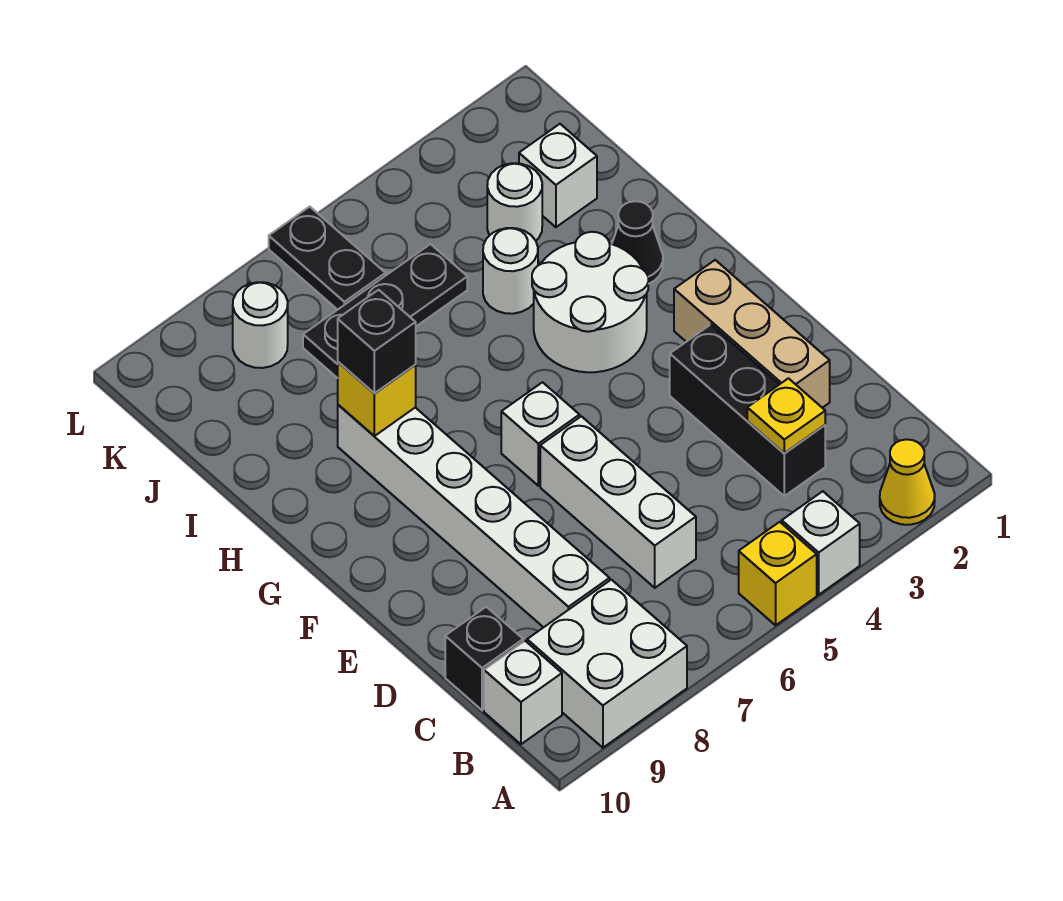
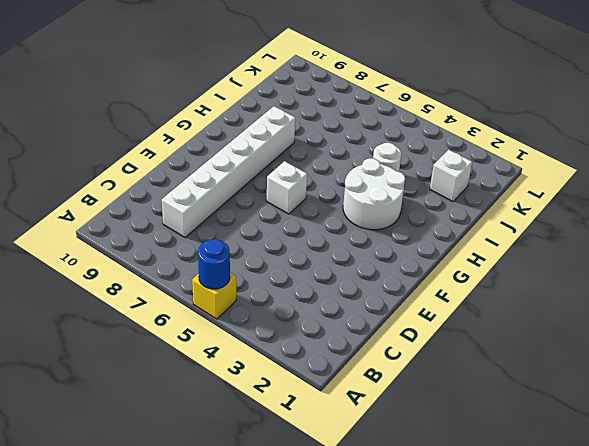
blue round brick A5 level 2 -> none
none -> yellow cone A2 level 1
none -> white brick A4 level 1
none -> white brick A8:B9 level 1

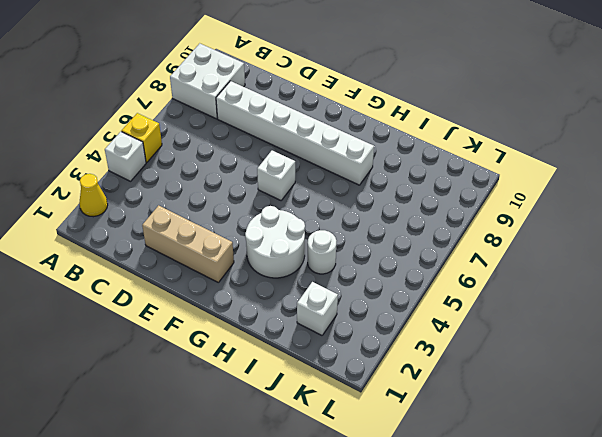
none -> white brick B10 level 1
none -> black brick C3:E3 level 1
none -> white brick C6:E6 level 1

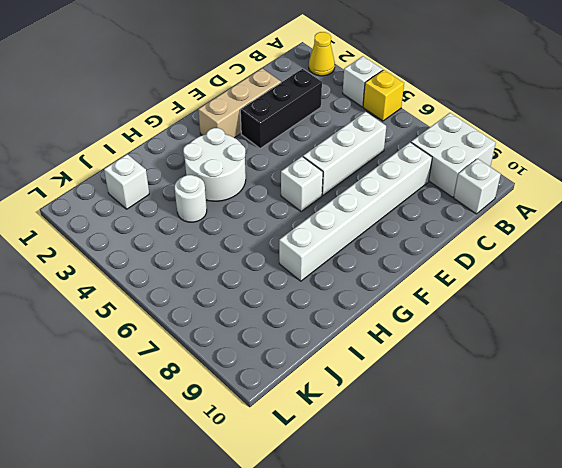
none -> black brick C10 level 1
none -> black cone H2 level 1
none -> white round brick J3 level 1

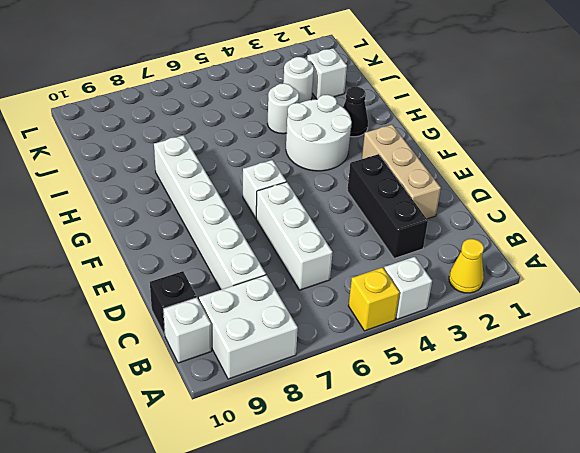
none -> black plate J5:J7 level 1
none -> black plate K6:L6 level 1
none -> white round brick K8 level 1

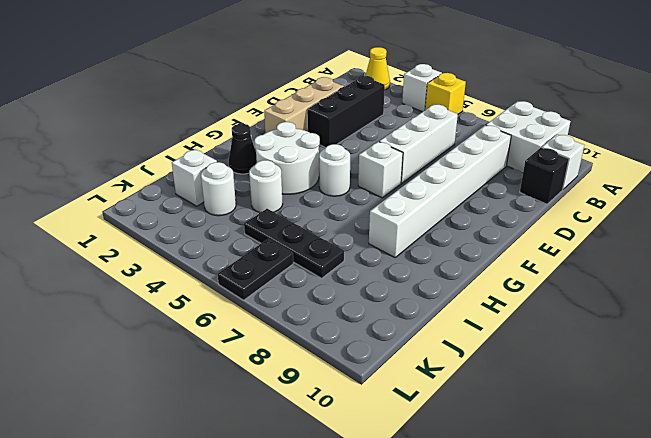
white round brick G5 level 1 -> white round brick K8 level 1
none -> yellow plate C3 level 2
none -> yellow brick H8 level 2
none -> black brick H8 level 3

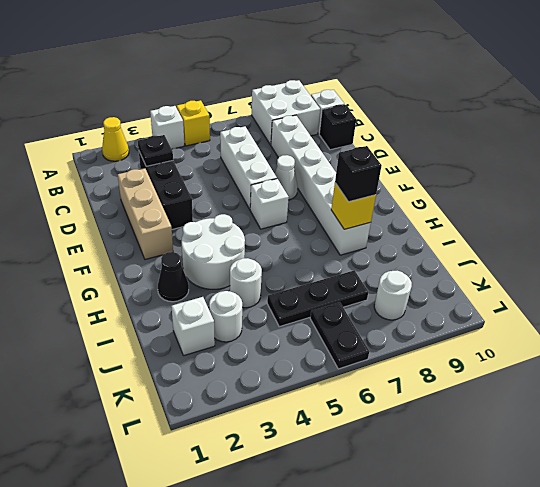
black plate C3 level 2 -> yellow plate C3 level 2
white cone E7 level 1 -> none

